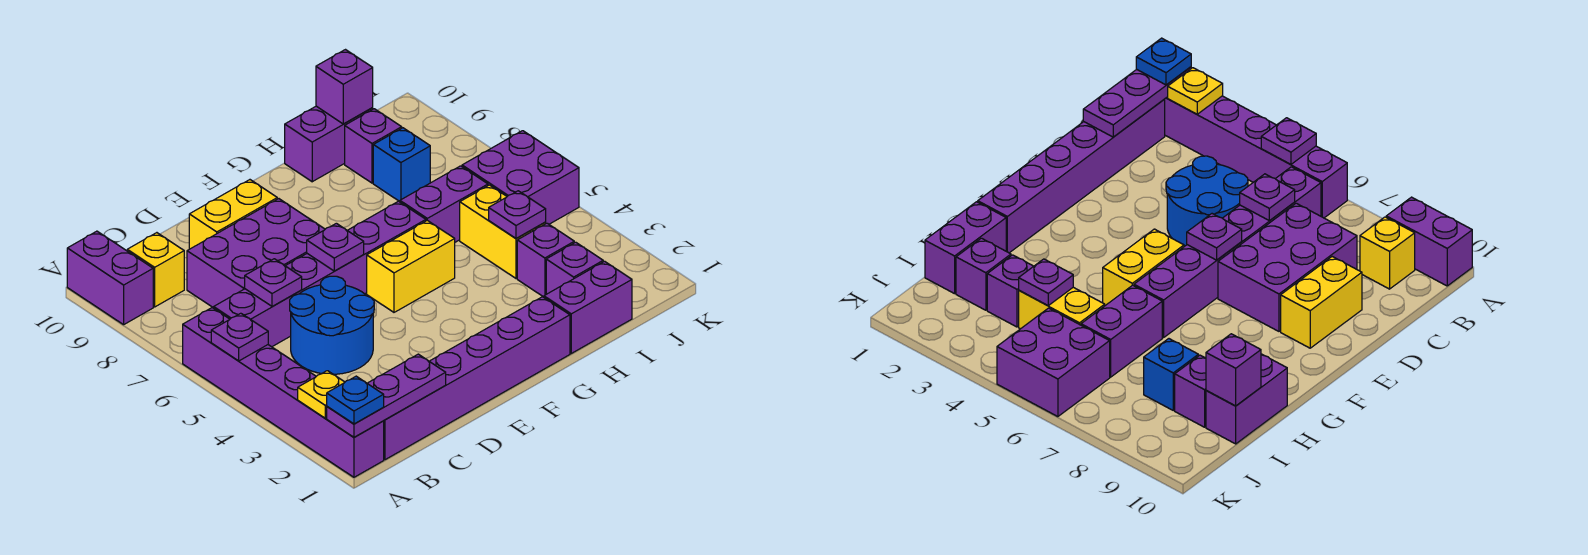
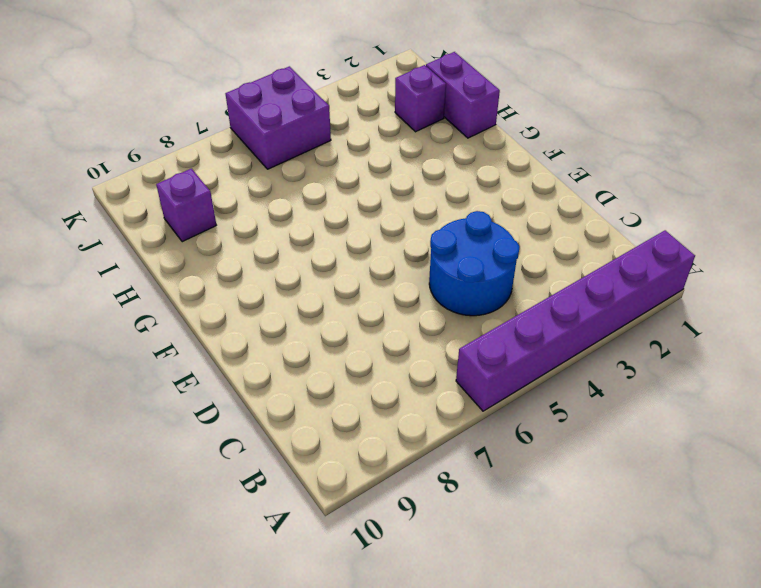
none -> purple brick A9:A10 level 1
none -> purple brick B1:G1 level 1
none -> purple brick B6:G6 level 1

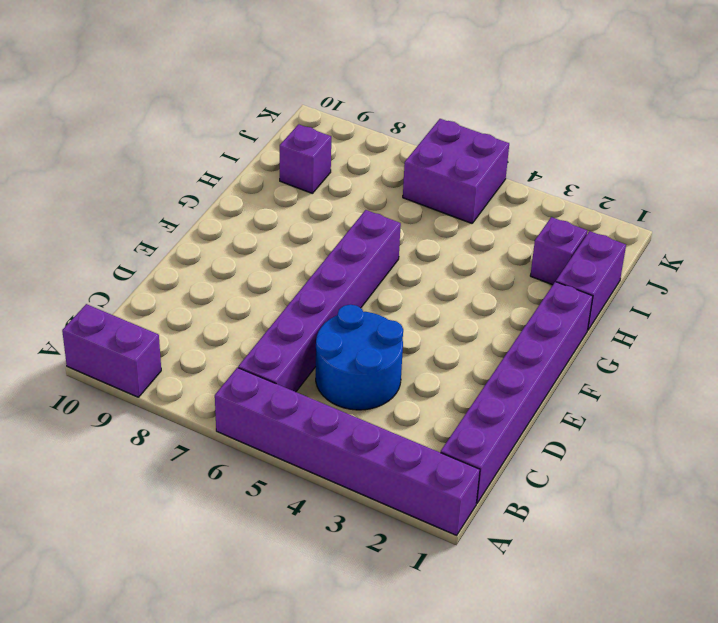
none -> yellow brick B9 level 1
none -> purple brick C7:E8 level 1
none -> yellow brick D9:E9 level 1

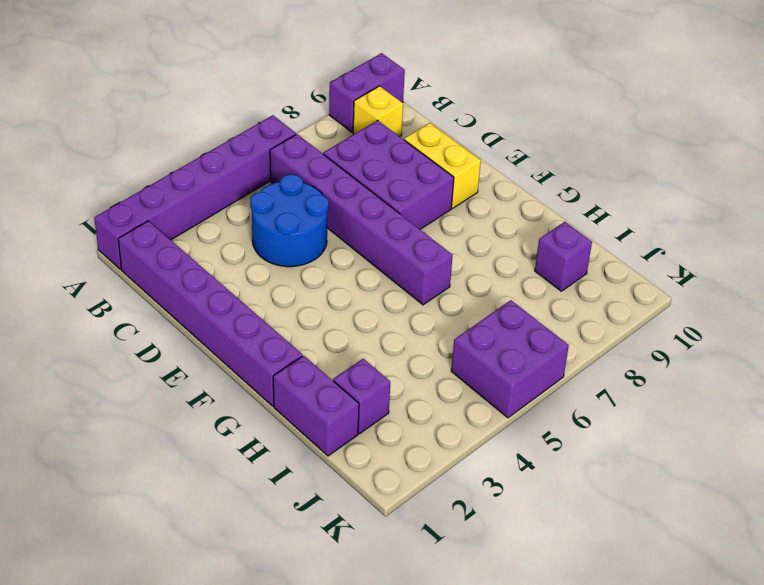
none -> yellow brick F5:G5 level 1
none -> purple brick H6:I6 level 1
none -> purple brick H10:I10 level 1

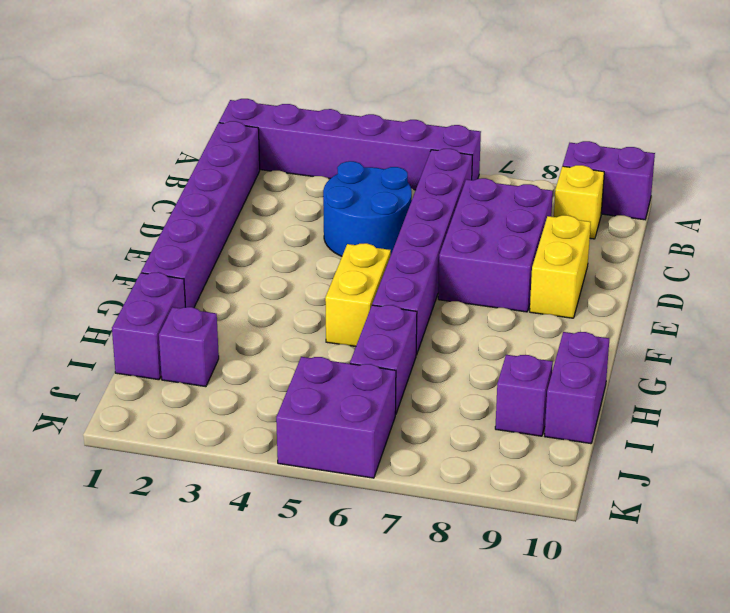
none -> purple brick I3 level 1
none -> yellow brick I4:I5 level 1
none -> blue brick I8 level 1

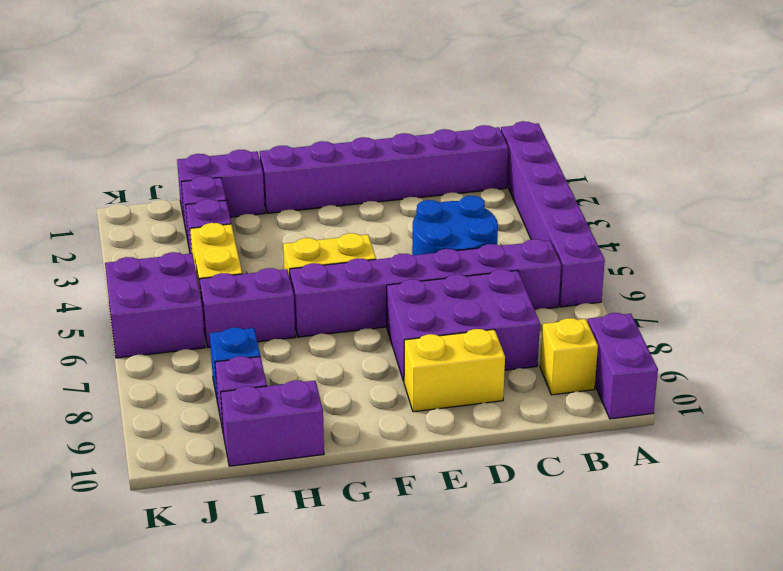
none -> purple plate A1:C1 level 2
none -> yellow plate A2 level 2
none -> purple plate A5 level 2

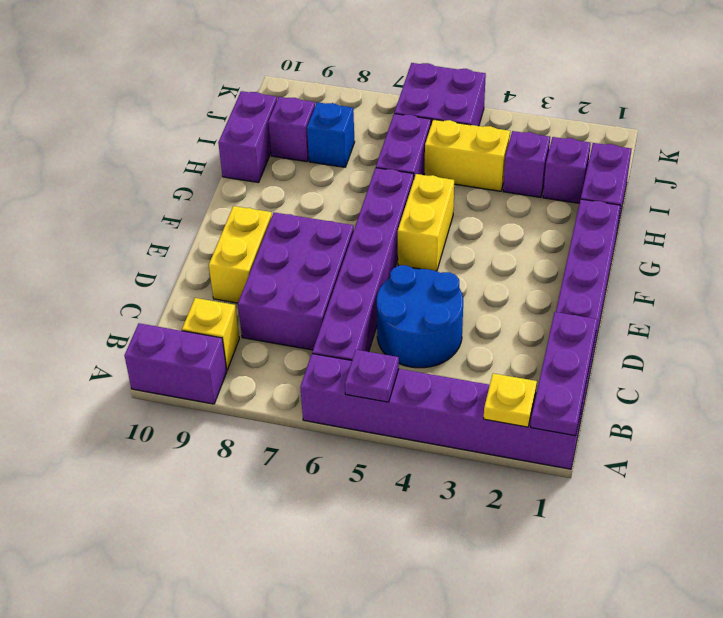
none -> purple plate C6 level 2
none -> purple plate E6 level 2
none -> purple plate I4 level 2

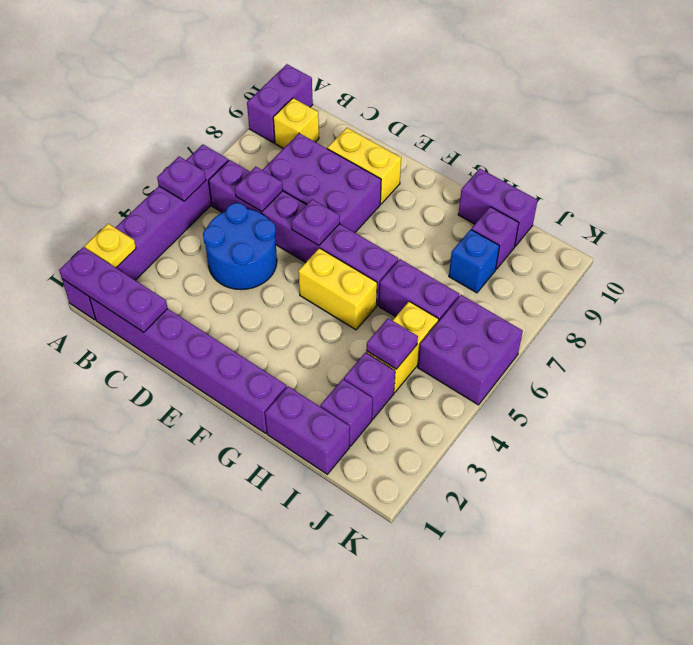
none -> purple brick I10 level 2
none -> blue plate A1 level 3

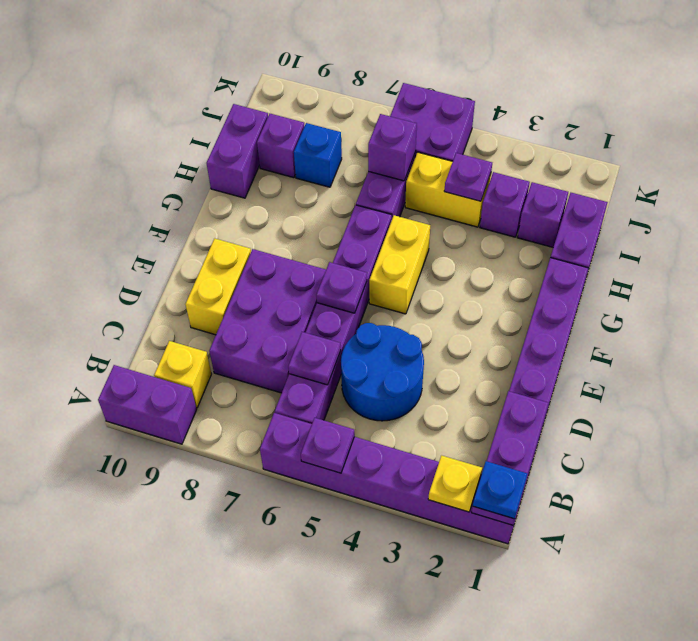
purple brick I6 level 2 -> purple brick I10 level 2

